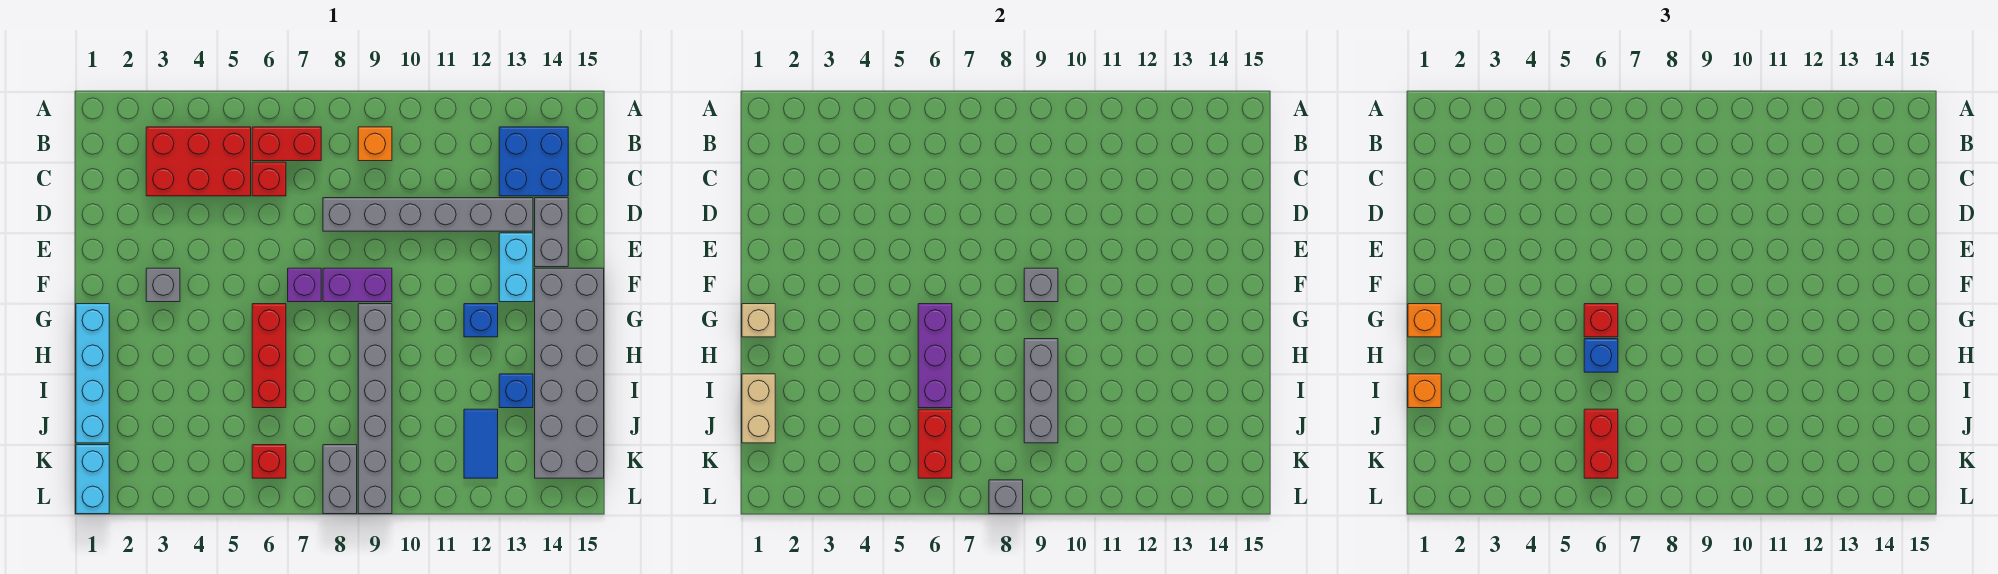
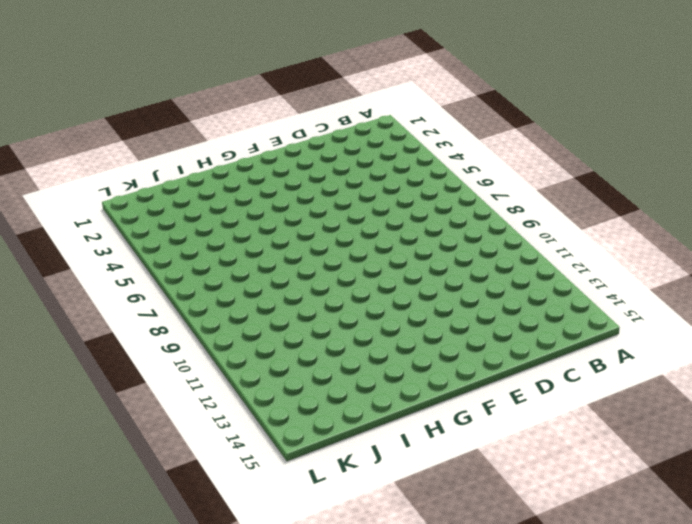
none -> red brick B3:C5 level 1
none -> red brick B6:B7 level 1
none -> orange brick B9 level 1
none -> blue brick B13:C14 level 1

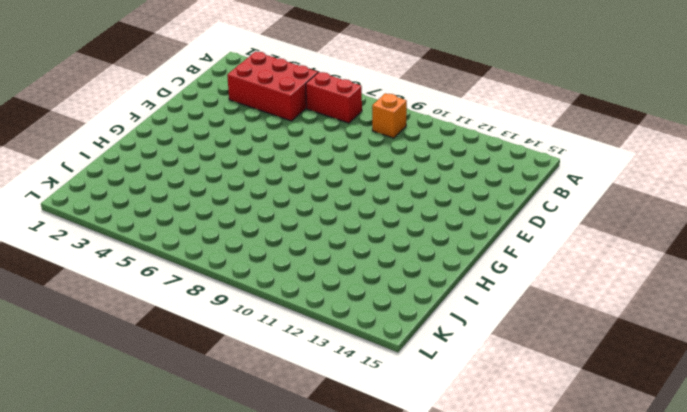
none -> blue brick B13:C14 level 1
none -> red brick C6 level 1
none -> grey brick D8:D13 level 1
none -> grey brick D14:E14 level 1

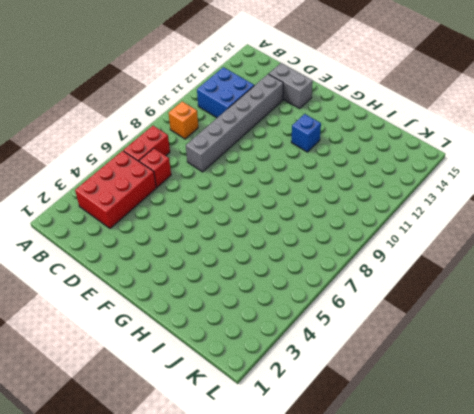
blue brick B11:C12 level 1 -> blue brick B13:C14 level 1
none -> cyan brick E13:F13 level 1
none -> grey brick F3 level 1
none -> purple brick F7 level 1
none -> purple brick F8:F9 level 1

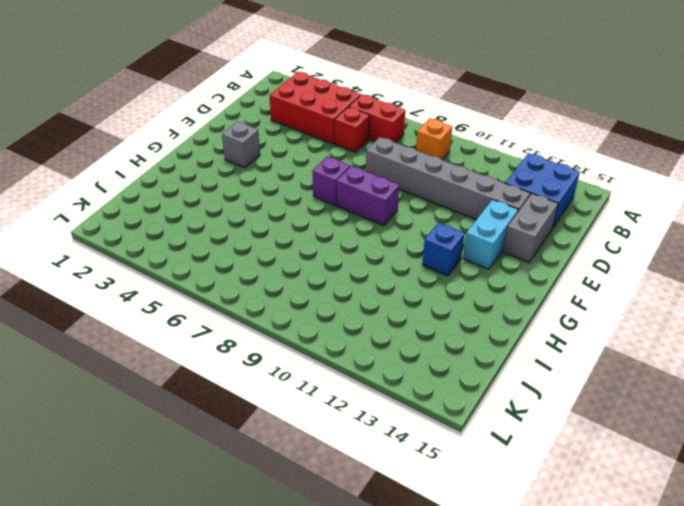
none -> grey brick F14:K15 level 1
none -> cyan brick G1:J1 level 1
none -> red brick G6:I6 level 1
none -> grey brick G9:L9 level 1

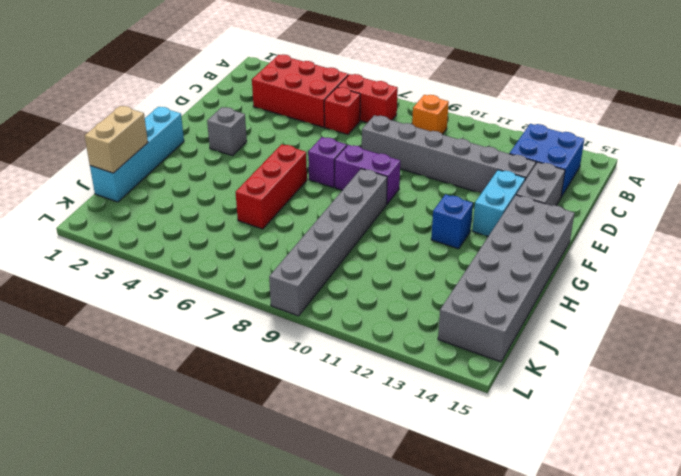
none -> blue brick I13 level 1
none -> blue tile J12:K12 level 1
none -> cyan brick K1:L1 level 1
none -> red brick K6 level 1

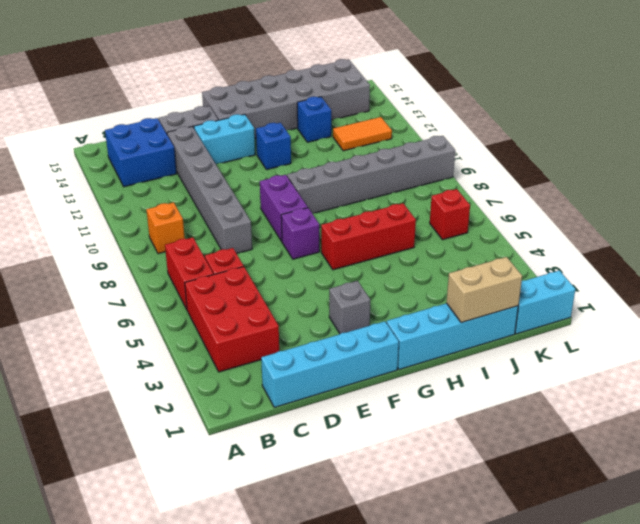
cyan brick C1:F1 level 1 -> none
orange tile J12:K12 level 1 -> blue tile J12:K12 level 1
none -> grey brick K8:L8 level 1
none -> grey brick F9 level 2
none -> tan brick G1 level 2
none -> purple brick G6:I6 level 2

